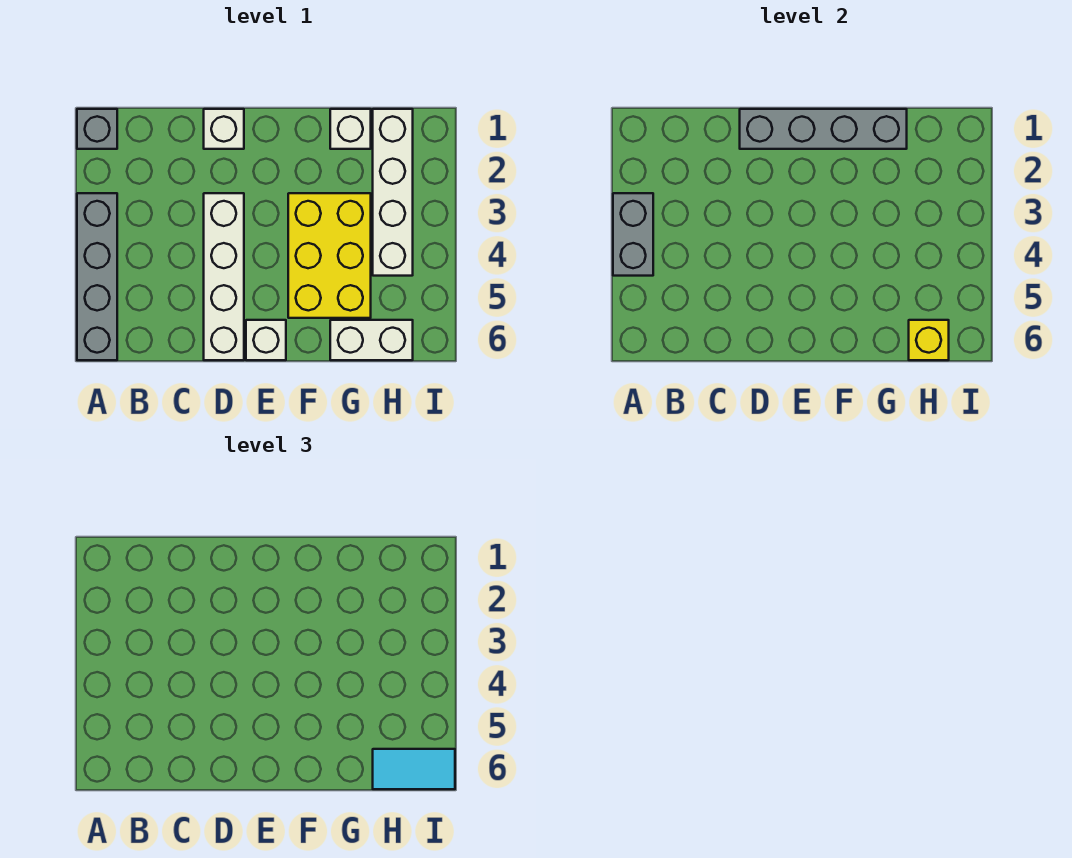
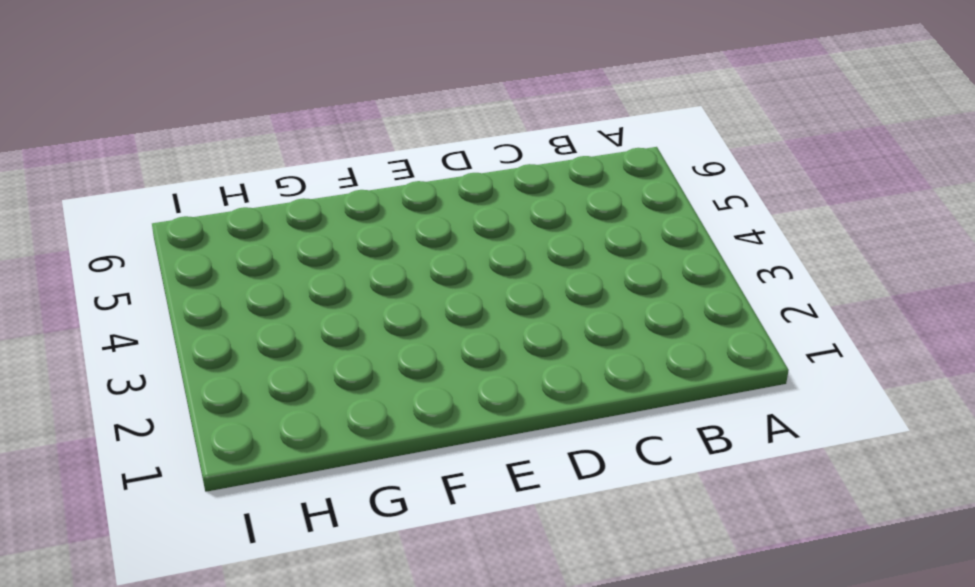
none -> grey brick A1 level 1
none -> grey brick A3:A6 level 1
none -> white brick D1 level 1

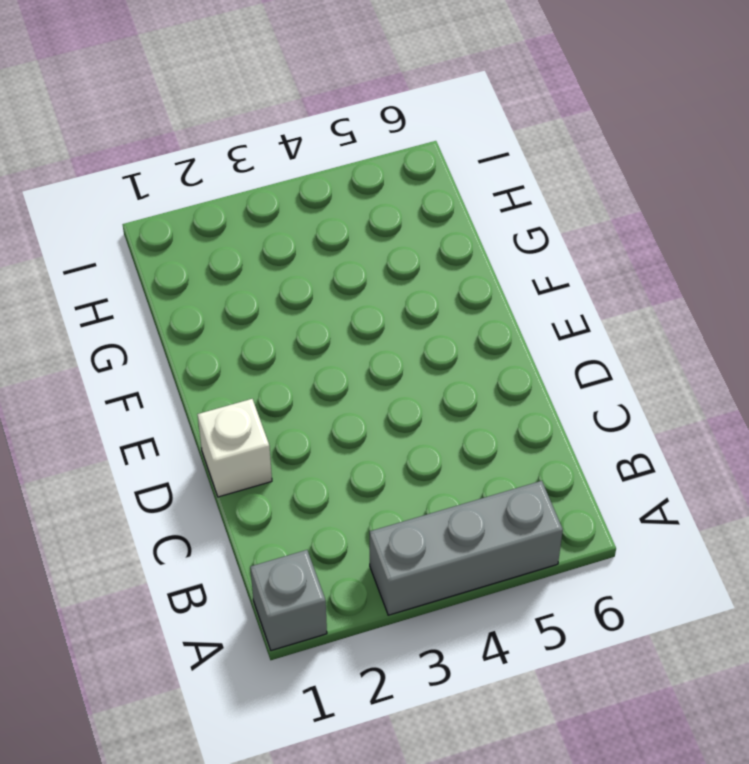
grey brick A3:A5 level 1 -> grey brick A3:A6 level 1
none -> white brick D3:D6 level 1
none -> white brick E6 level 1
none -> yellow brick F3:G5 level 1

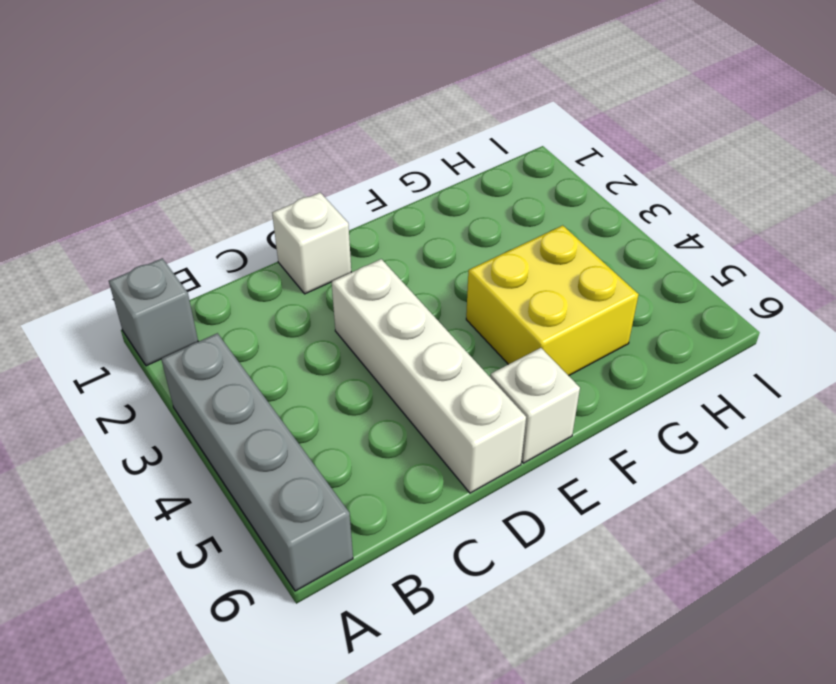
yellow brick F4:G5 level 1 -> yellow brick F3:G5 level 1
none -> white brick G1 level 1
none -> white brick G6:H6 level 1
none -> white brick H1:H4 level 1

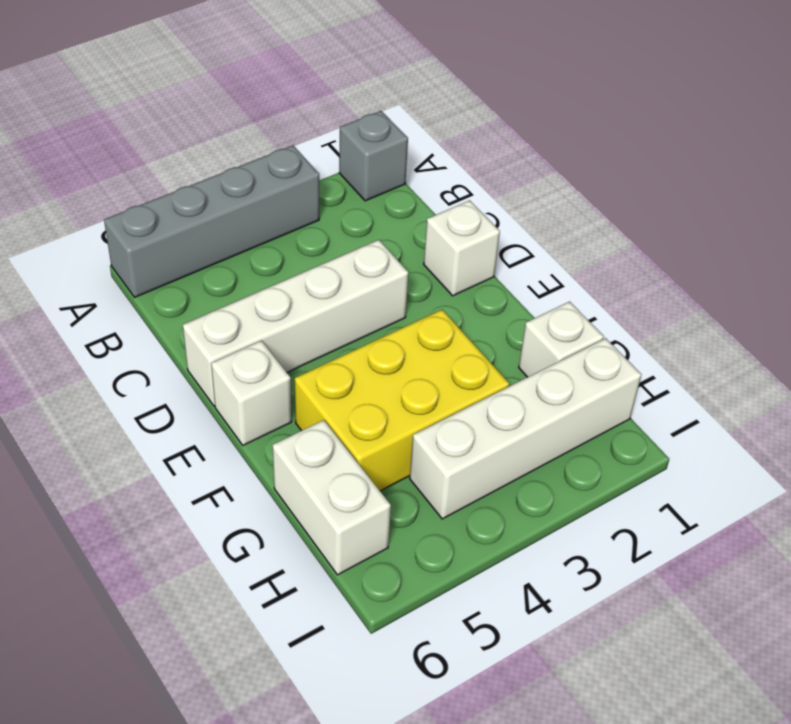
none -> grey brick A3:A4 level 2
none -> grey brick D1:G1 level 2
none -> yellow brick H6 level 2

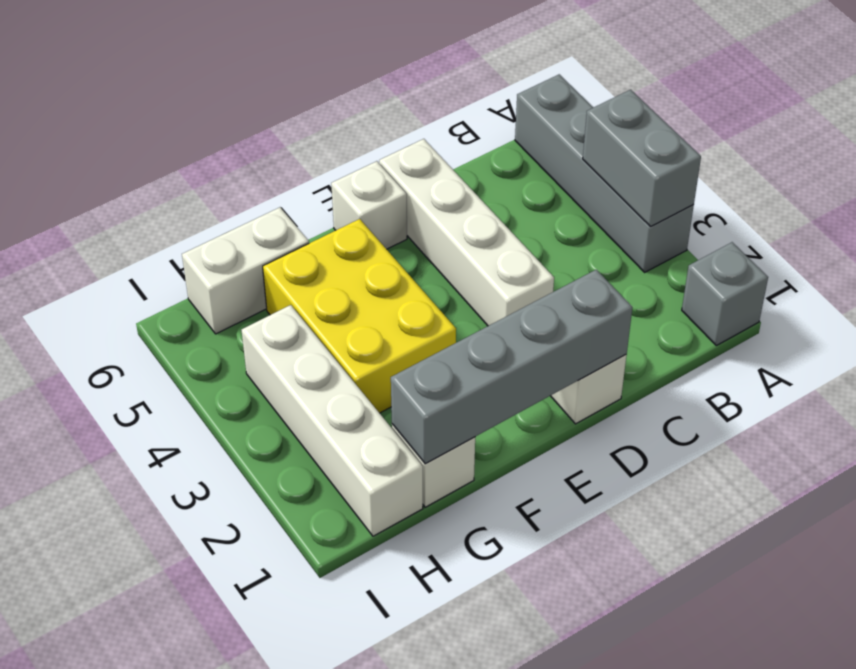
none -> yellow brick H6 level 2
none -> cyan tile H6:I6 level 3

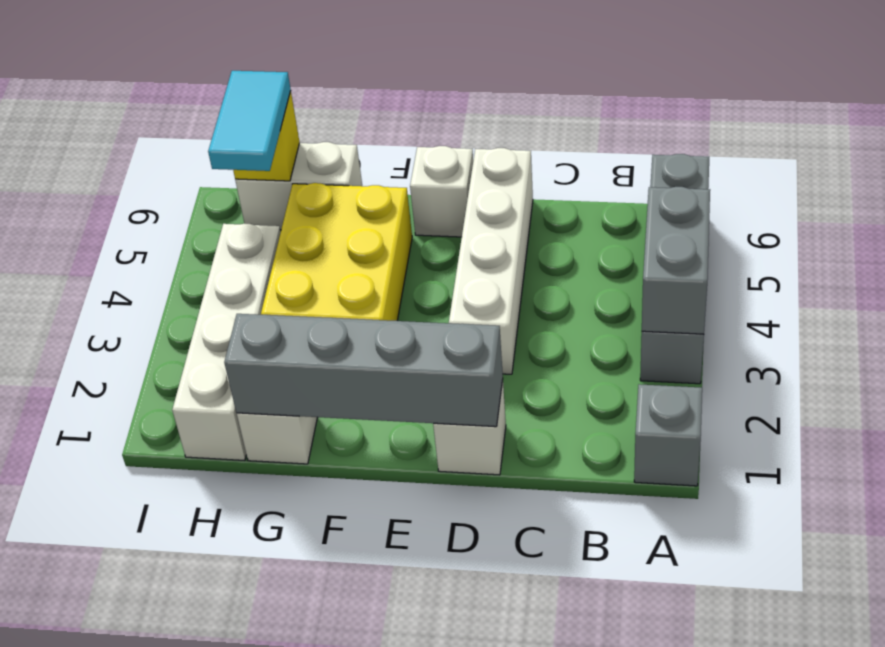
cyan tile H5:H6 level 3 -> cyan tile H6:I6 level 3

